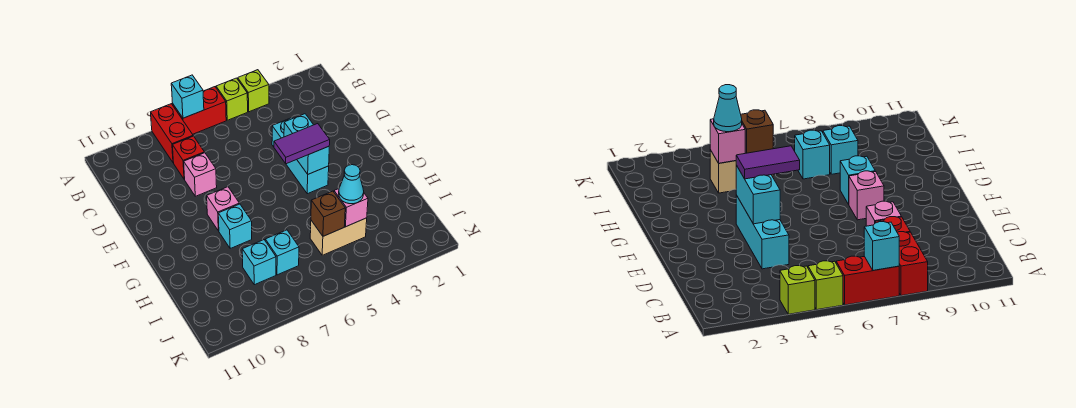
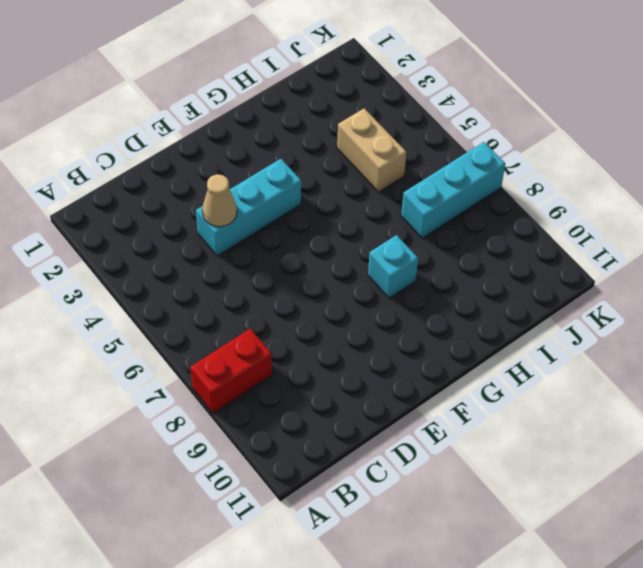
tan cone D4 level 2 -> none
cyan brick I7:K7 level 1 -> cyan brick I7 level 1
none -> lime brick A4 level 1
none -> lime brick A5 level 1
none -> red brick A6:A7 level 1

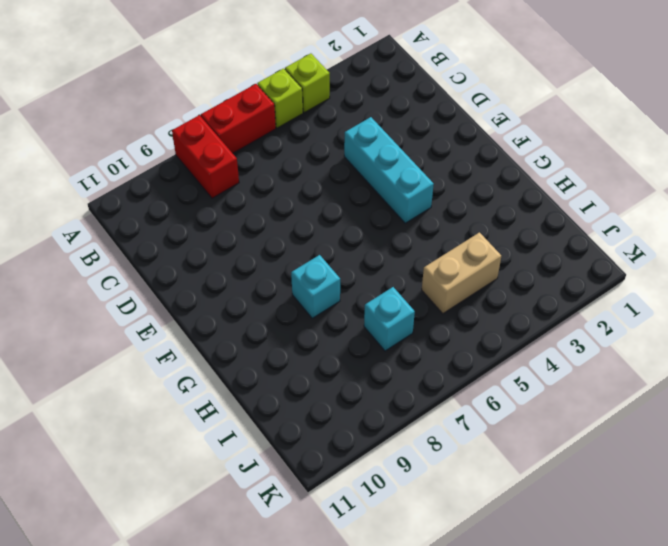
none -> red brick C8 level 1
none -> pink brick D8 level 1
none -> pink brick F8 level 1

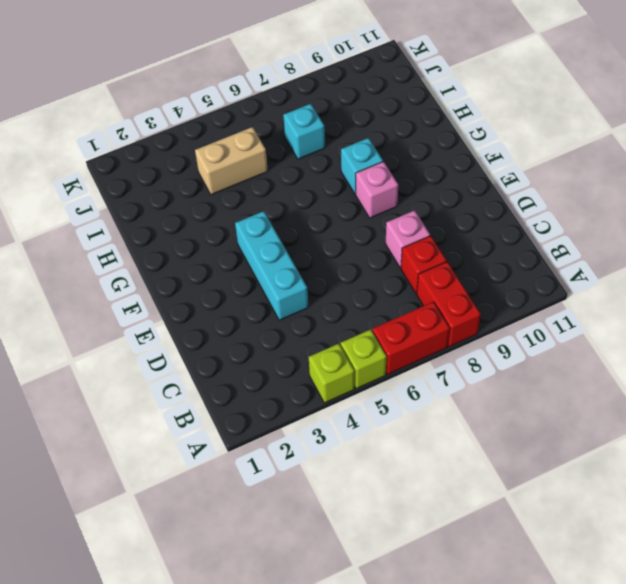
none -> cyan brick I8 level 1
none -> cyan brick A7 level 2
none -> cyan brick E4:F4 level 2

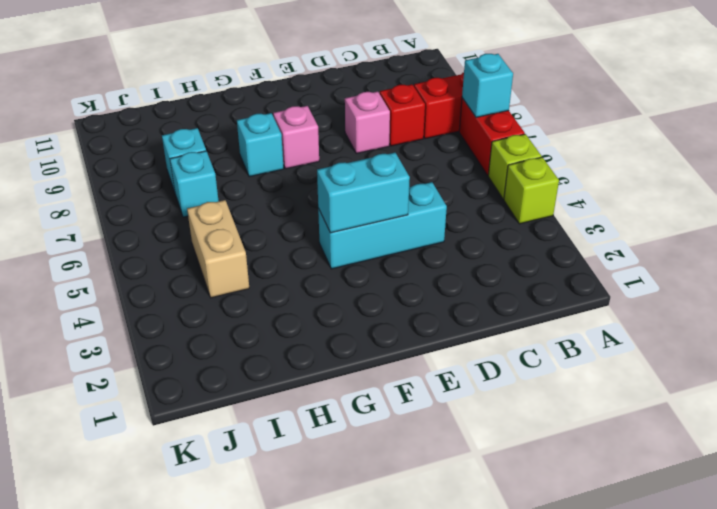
none -> pink brick I4 level 2
none -> brown brick I5 level 2
none -> purple tile F4:F5 level 3

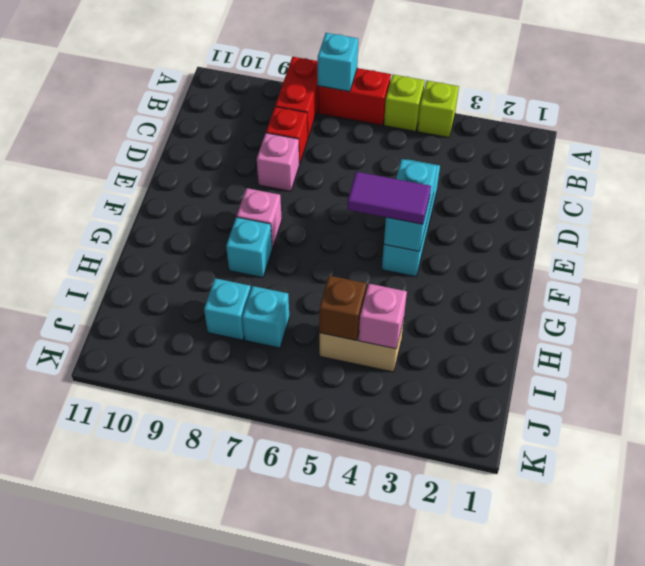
none -> cyan cone I4 level 3

